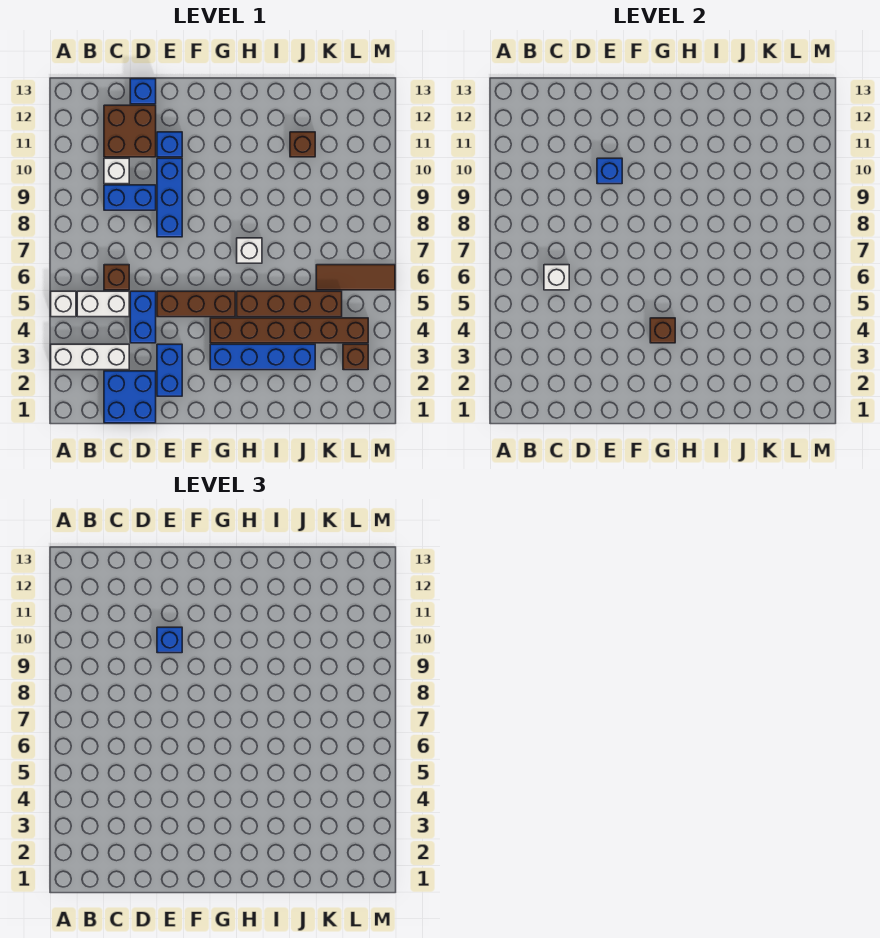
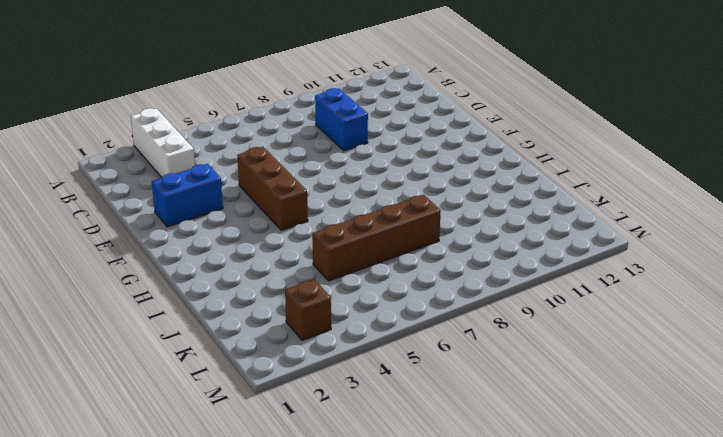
brown brick J5:J8 level 1 -> brown brick H5:K5 level 1
none -> white brick A5 level 1
none -> white brick B5:C5 level 1
none -> blue brick C1:D2 level 1

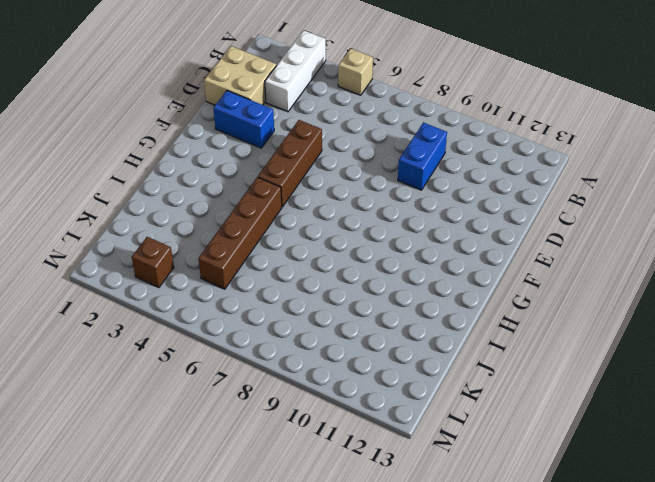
tan brick A5 level 1 -> white brick A5 level 1
tan brick C1:D2 level 1 -> blue brick C1:D2 level 1
none -> white brick B5:C5 level 1
none -> brown brick C6 level 1
none -> white brick C10 level 1

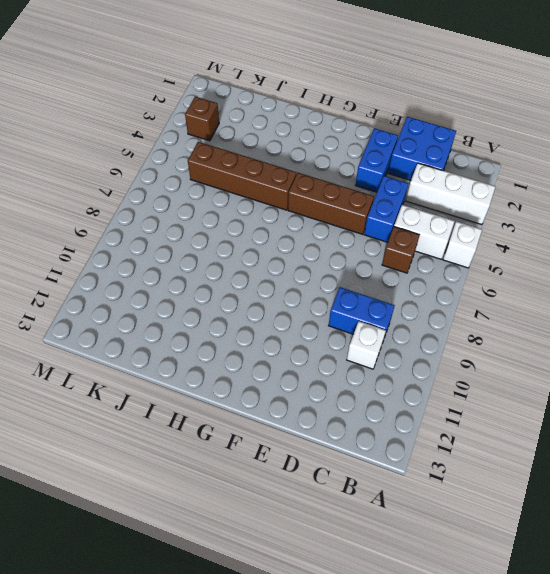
none -> brown brick C11:D12 level 1
none -> blue brick D13 level 1
none -> blue brick E8:E10 level 1

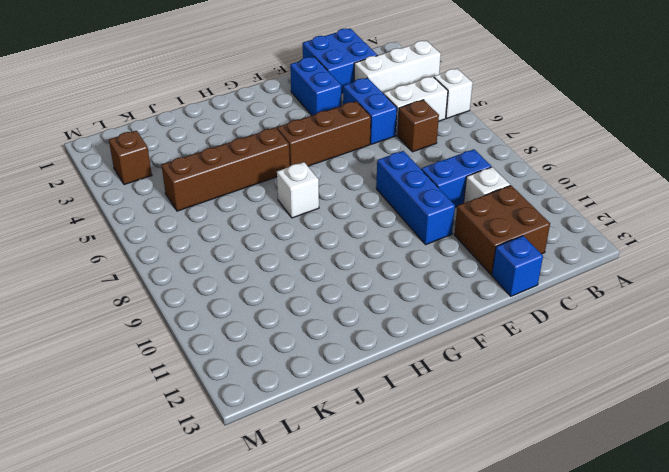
none -> blue brick E11 level 1
none -> blue brick G3:J3 level 1
none -> brown brick G4:L4 level 1

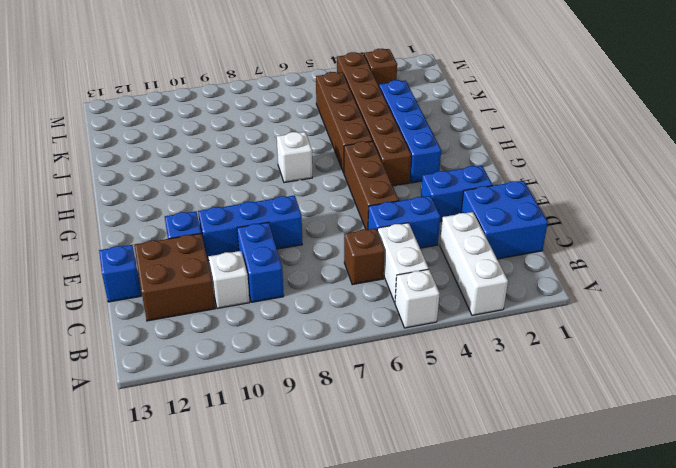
none -> brown brick J11 level 1
none -> brown tile K6:M6 level 1
none -> white brick C6 level 2

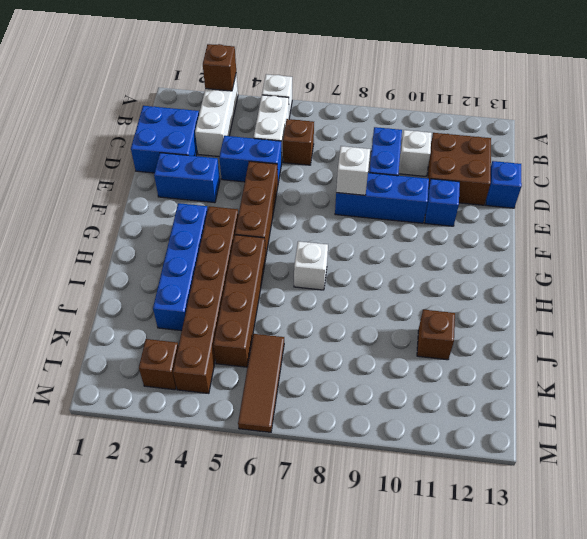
brown brick A3 level 2 -> brown brick G4 level 2
white brick E8 level 2 -> white brick C6 level 2
none -> blue brick E10 level 2
none -> blue brick E10 level 3

